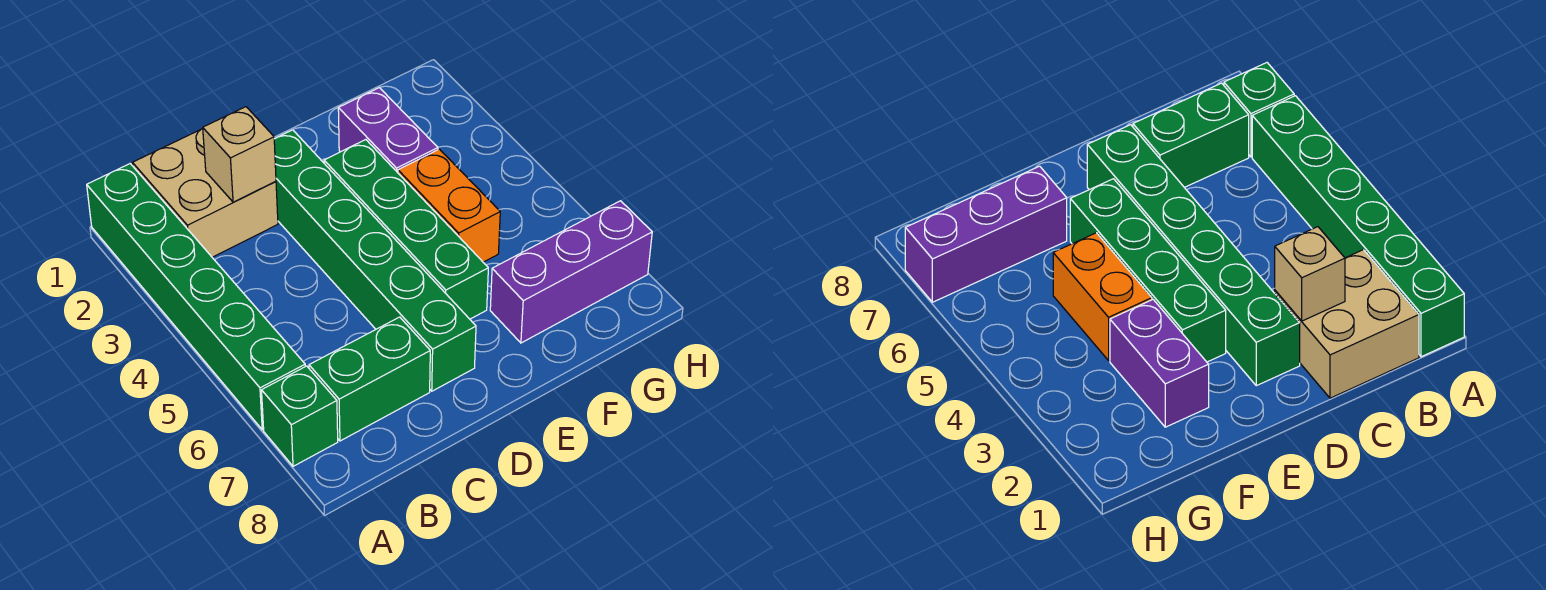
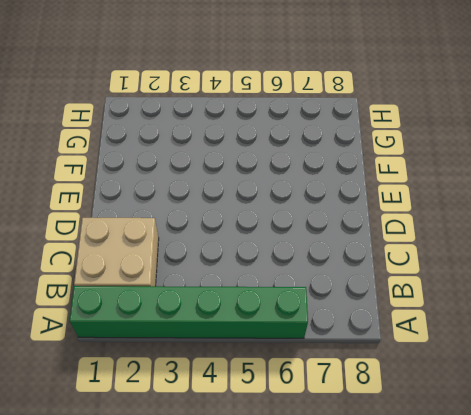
none -> green brick A7 level 1
none -> green brick B7:C7 level 1

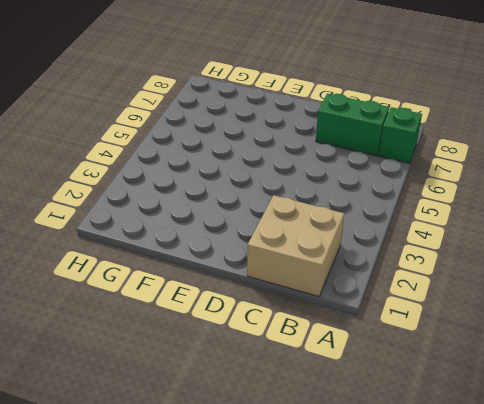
none -> green brick A1:A6 level 1
none -> green brick D2:D7 level 1

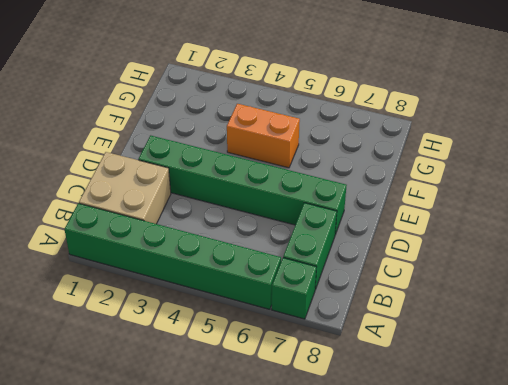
none -> green brick E3:E6 level 1
none -> purple brick F2:F3 level 1

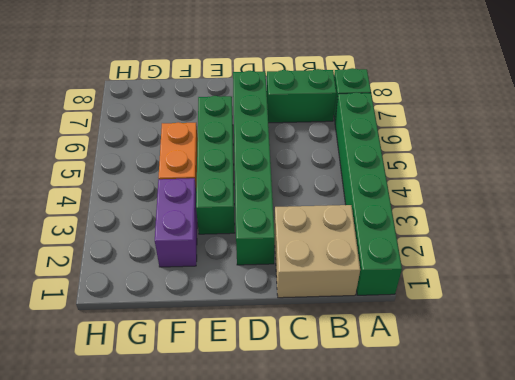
none -> purple brick F7:H7 level 1
none -> tan brick C2 level 2

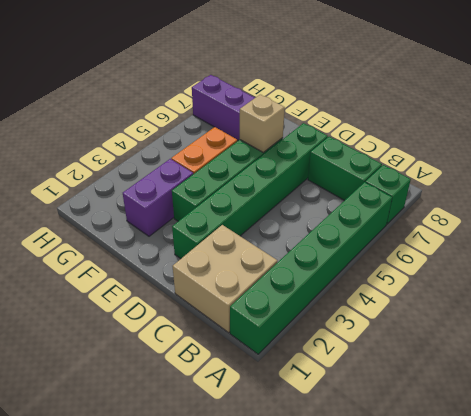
tan brick E6 level 2 -> tan brick C2 level 2

